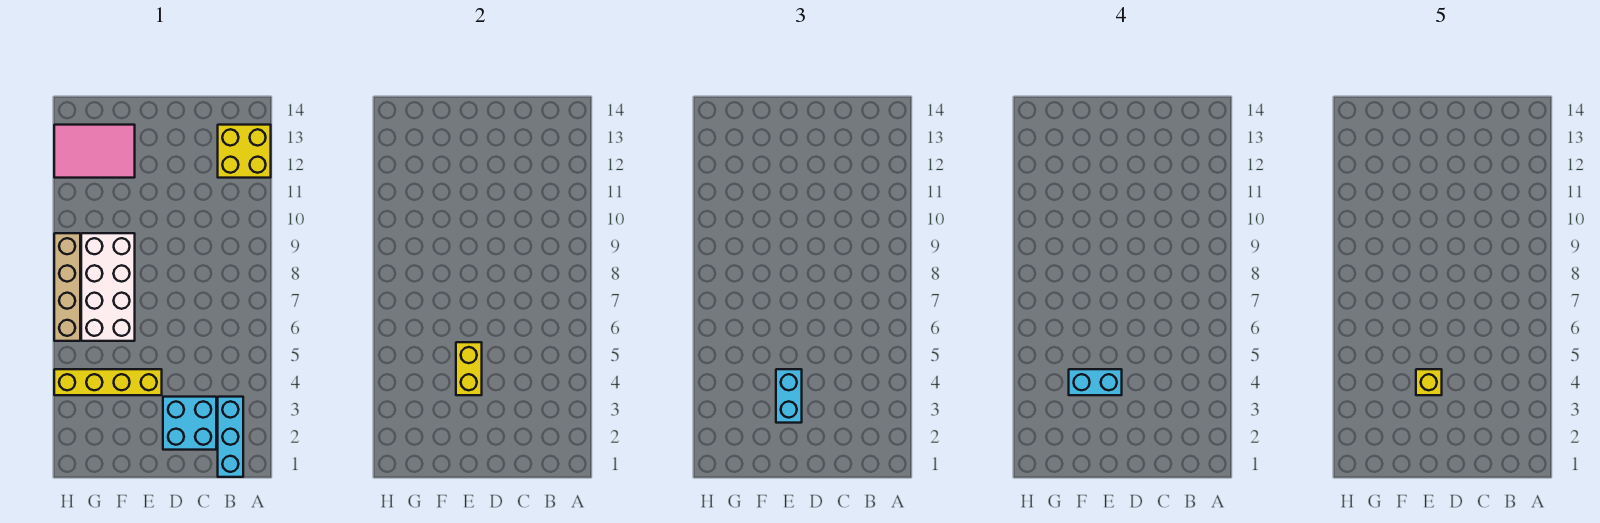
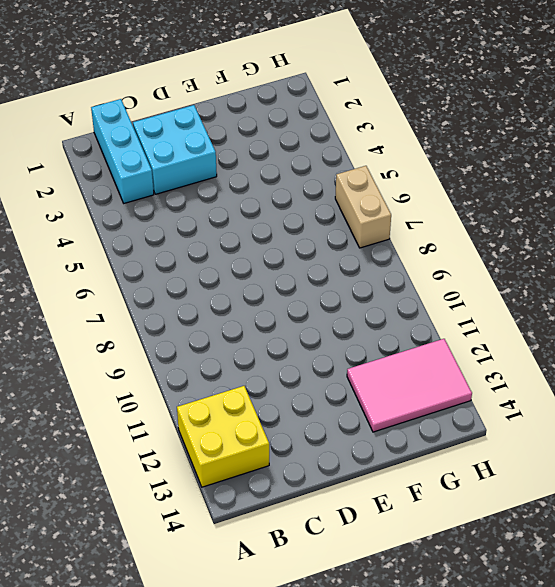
tan brick H6:H7 level 1 -> tan brick H6:H9 level 1
none -> yellow brick E4:H4 level 1
none -> white brick F6:G9 level 1

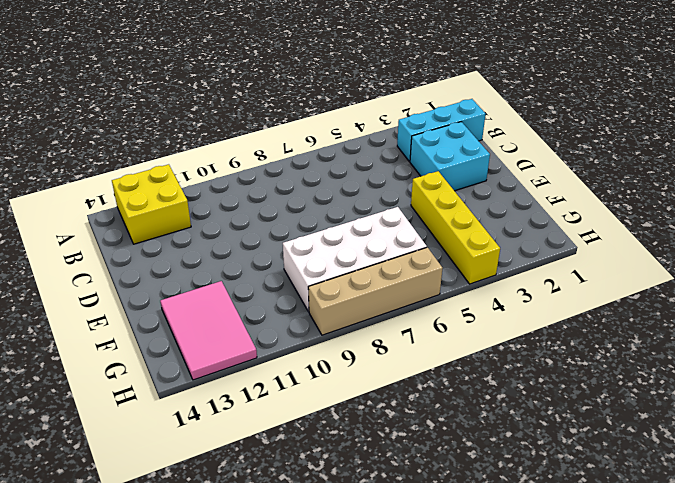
none -> yellow brick E4:E5 level 2
none -> cyan brick E3:E4 level 3

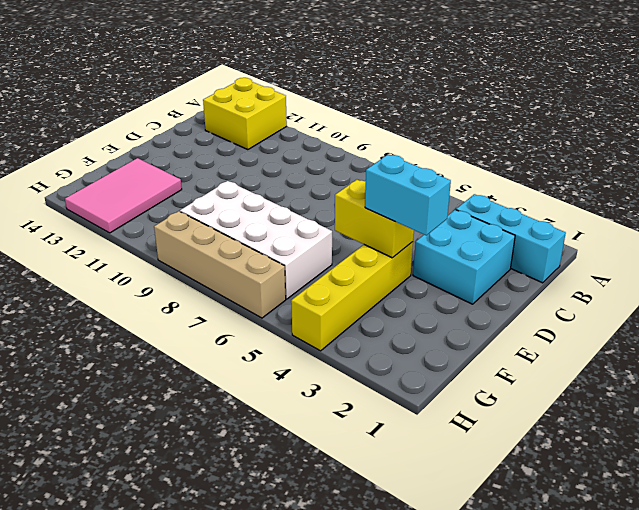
none -> cyan brick E4:F4 level 4
none -> yellow brick E4 level 5

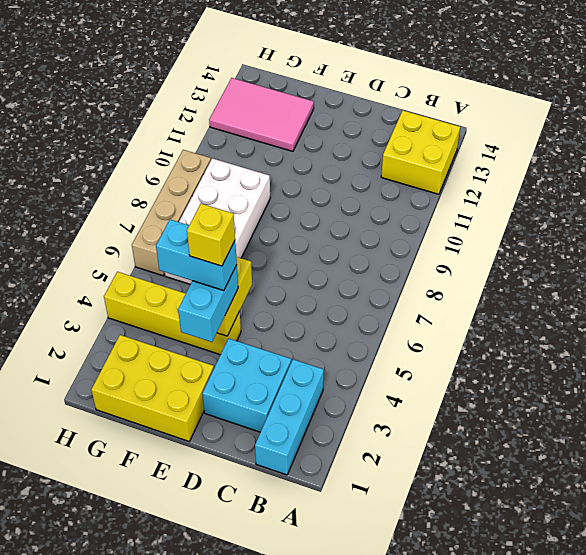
yellow brick E1:G2 level 1 -> none

